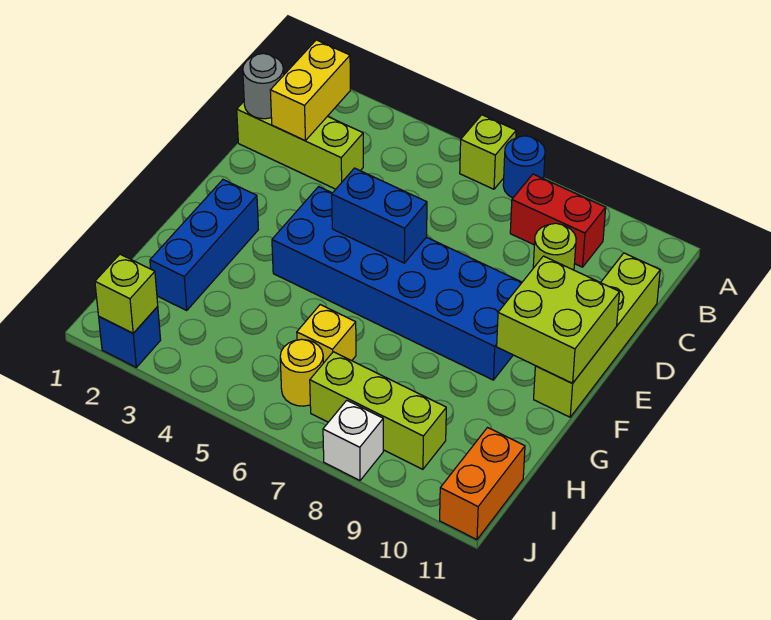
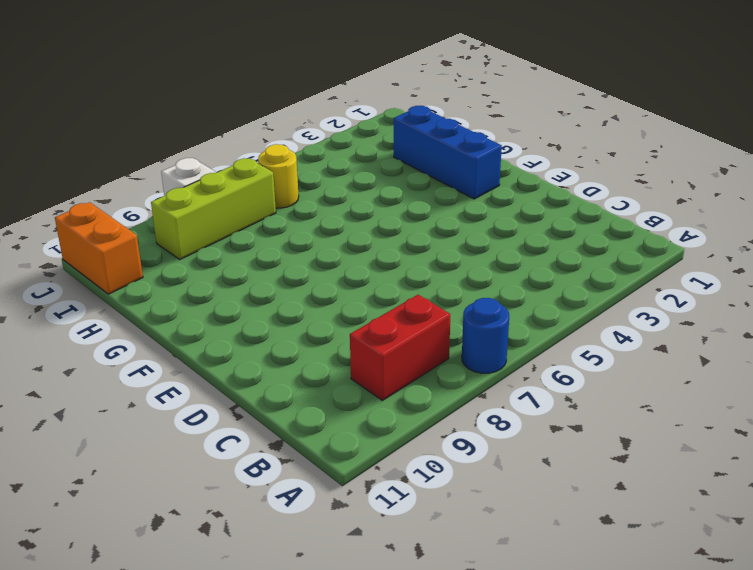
none -> lime brick A6 level 1
none -> lime brick C1:C3 level 1
none -> lime round brick C9 level 1

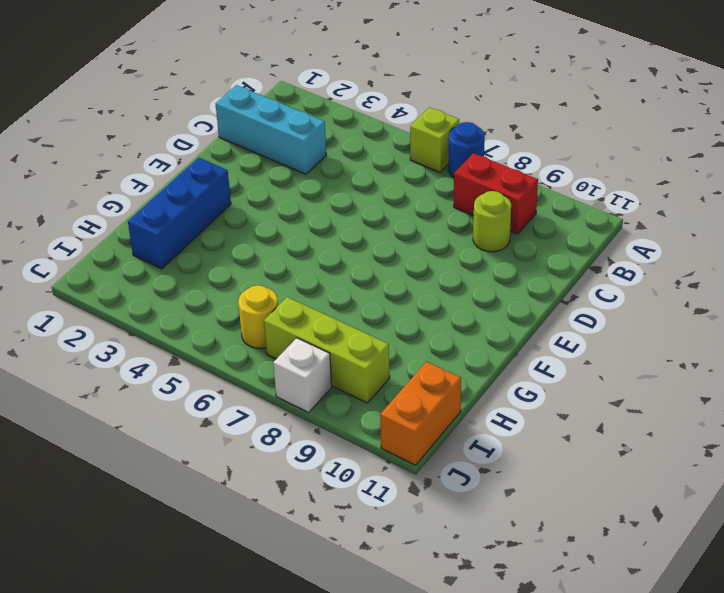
cyan brick C1:C3 level 1 -> lime brick C1:C3 level 1
none -> lime brick C11:F11 level 1
none -> blue brick E4:F9 level 1
none -> yellow brick H6 level 1

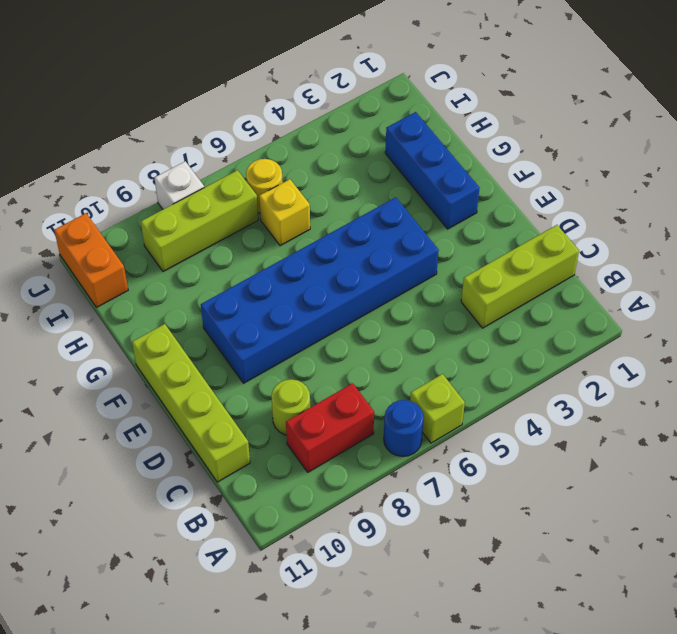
none -> blue brick J2 level 1
none -> yellow brick B2:C2 level 2
none -> grey round brick C1 level 2

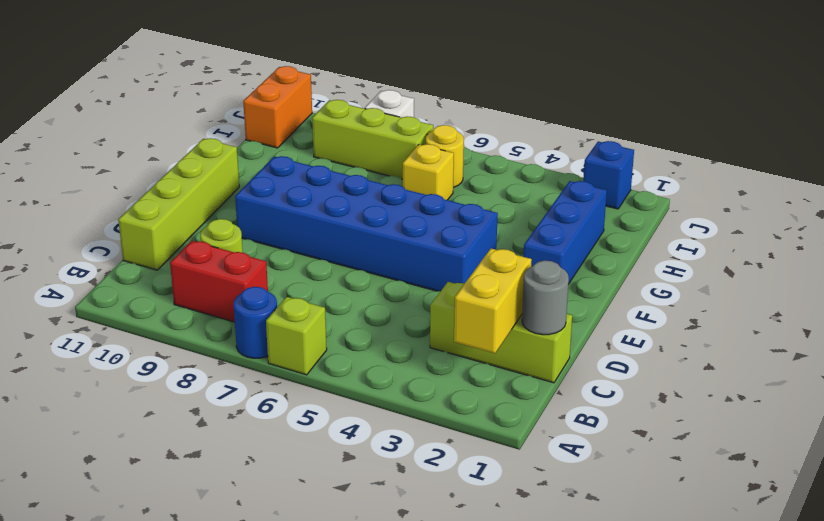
none -> blue brick E5:E6 level 2
none -> lime brick E10:F11 level 2
none -> lime brick J2 level 2

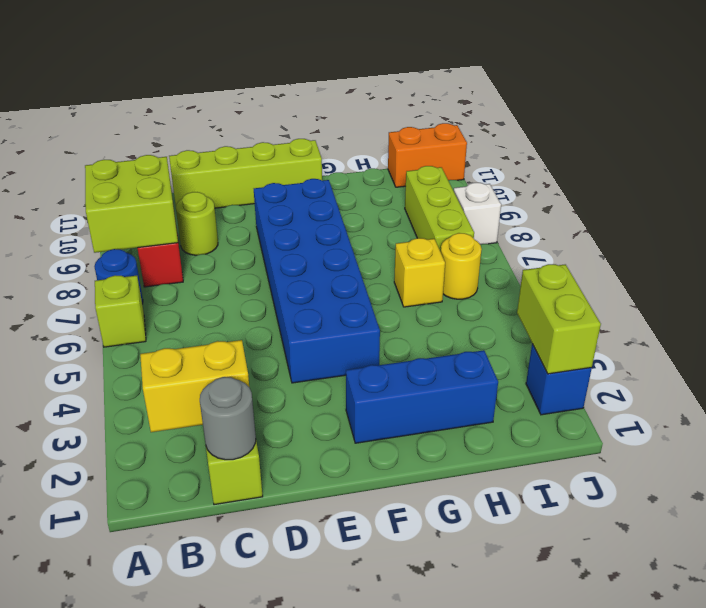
lime brick A8:B9 level 2 -> lime brick E10:F11 level 2
lime brick J2:J3 level 2 -> lime brick J2 level 2
none -> blue brick E5:E6 level 2

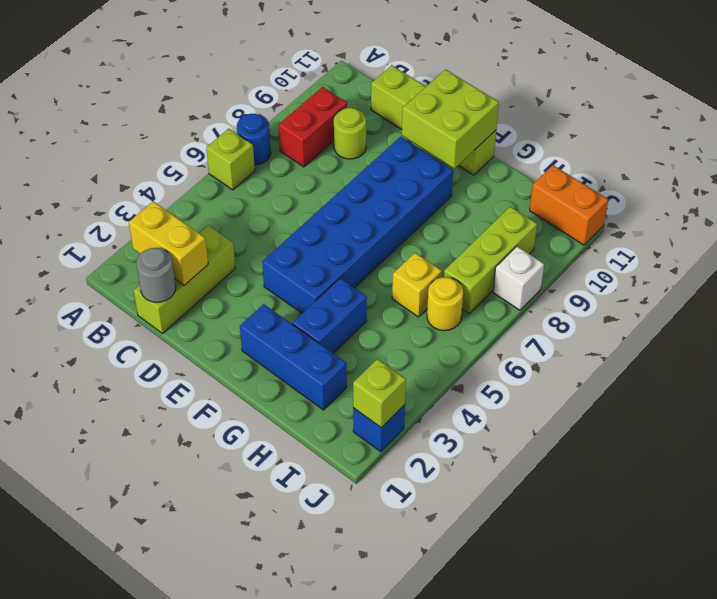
blue brick G3:G4 level 1 -> blue brick E5:E6 level 2

